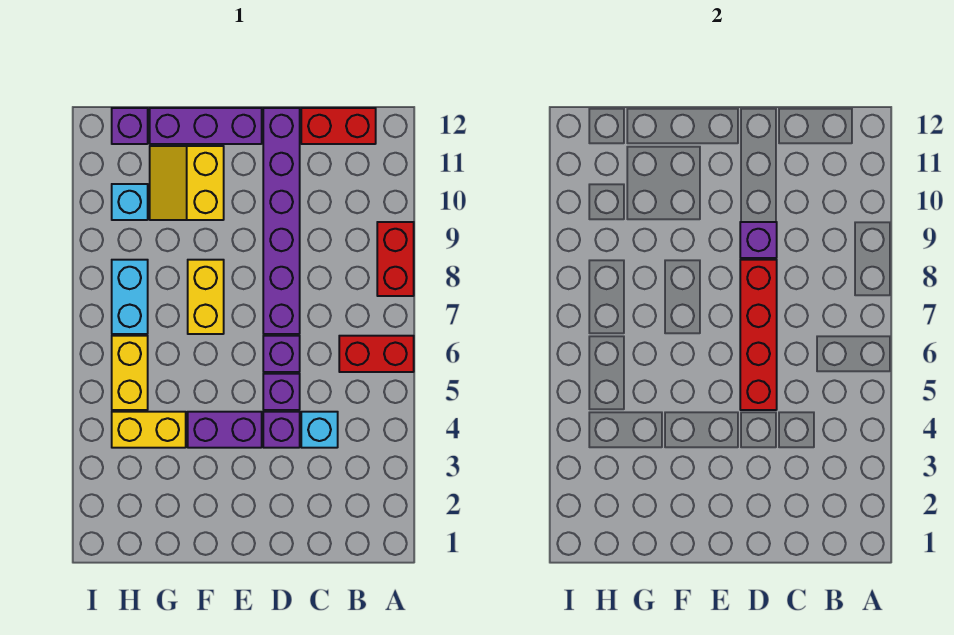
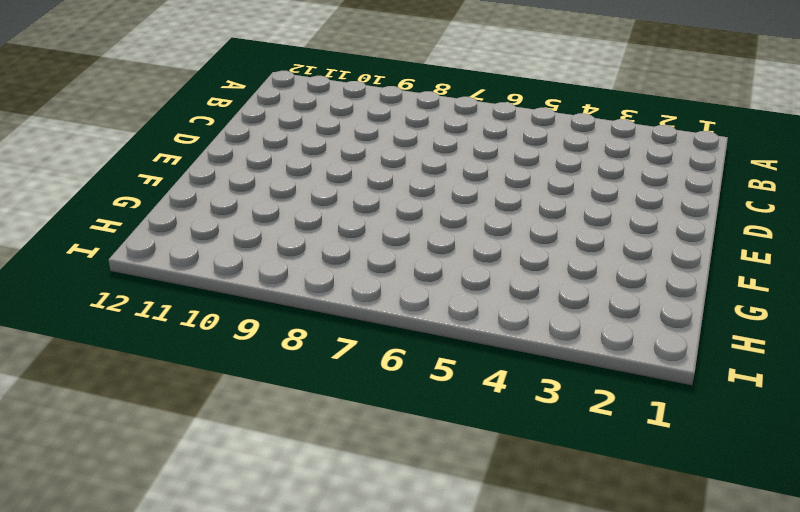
none -> red brick A6:B6 level 1
none -> red brick A8:A9 level 1
none -> red brick B12:C12 level 1

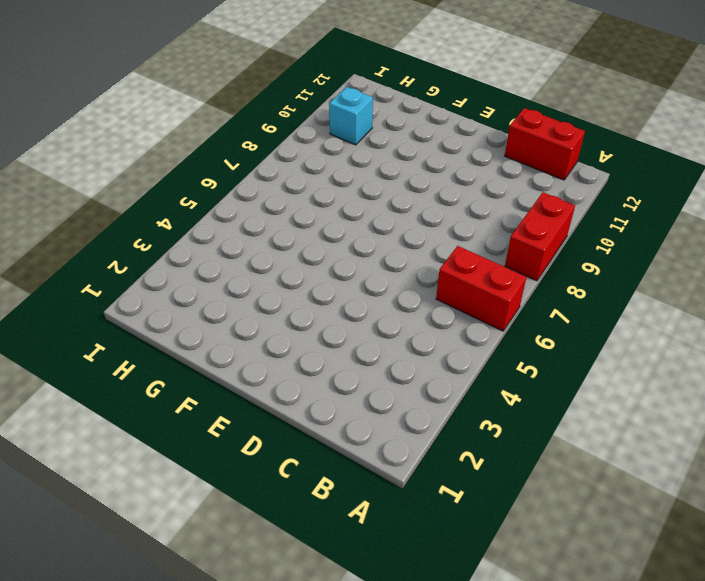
none -> cyan brick C4 level 1
none -> purple brick D4 level 1
none -> purple brick D5 level 1

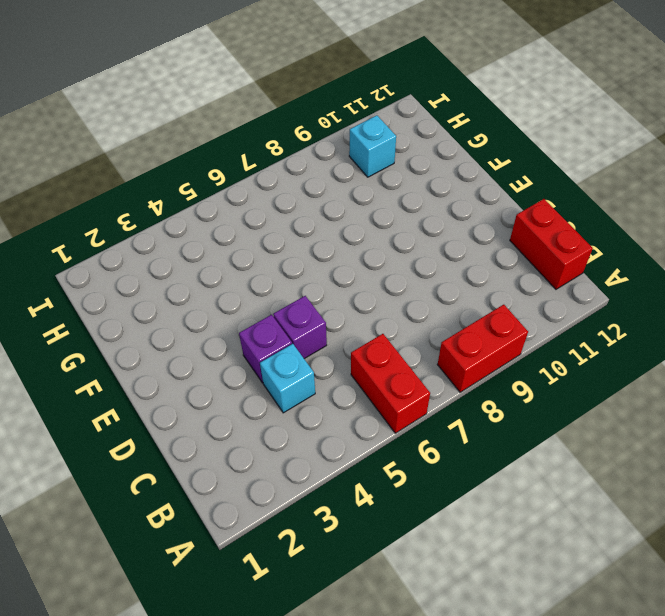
none -> purple brick D6 level 1
none -> purple brick D7:D12 level 1
none -> purple brick E4:F4 level 1

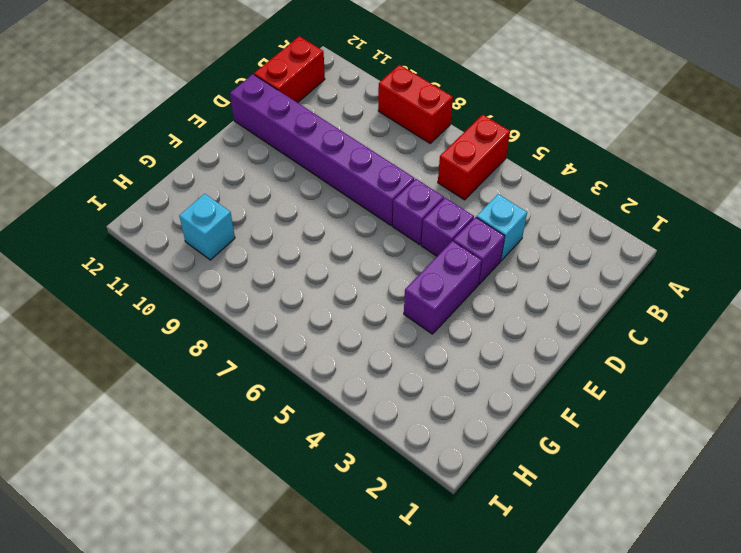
none -> purple brick E12:G12 level 1
none -> yellow brick F7:F8 level 1
none -> yellow slope F10:G11 level 1 top F

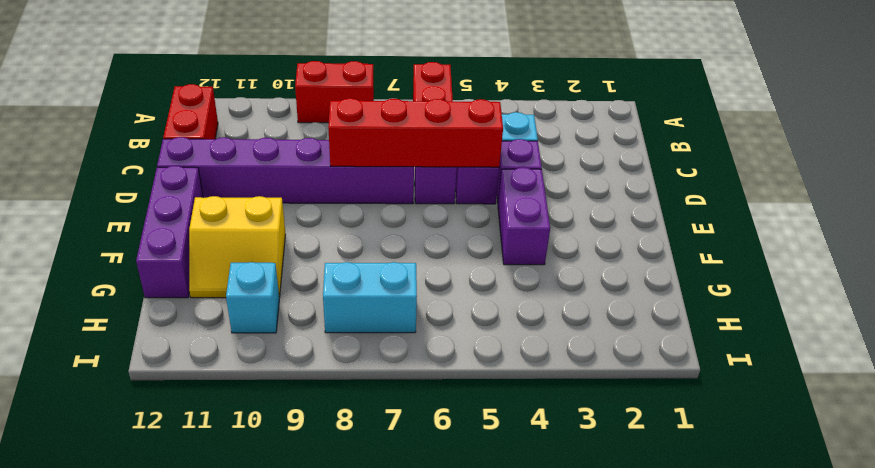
none -> yellow brick F7:F8 level 1
none -> yellow brick G4:H4 level 1
none -> yellow brick H5:H6 level 1

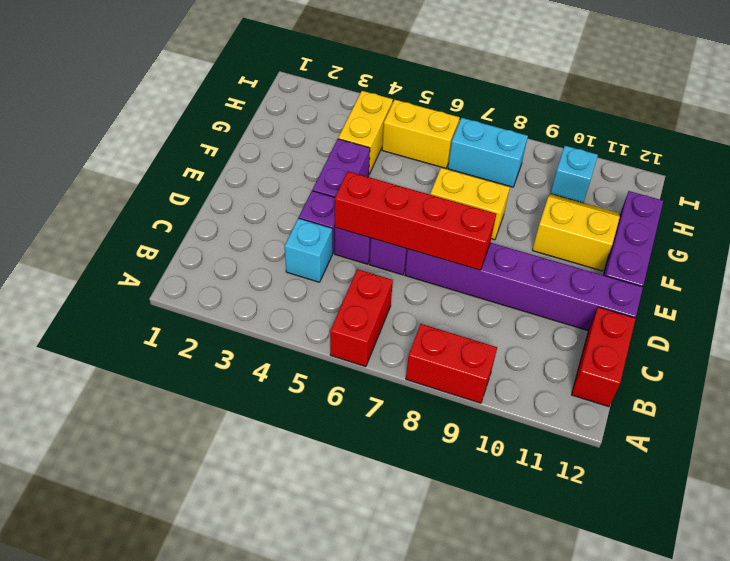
none -> purple brick H12 level 1
none -> purple brick D9 level 2

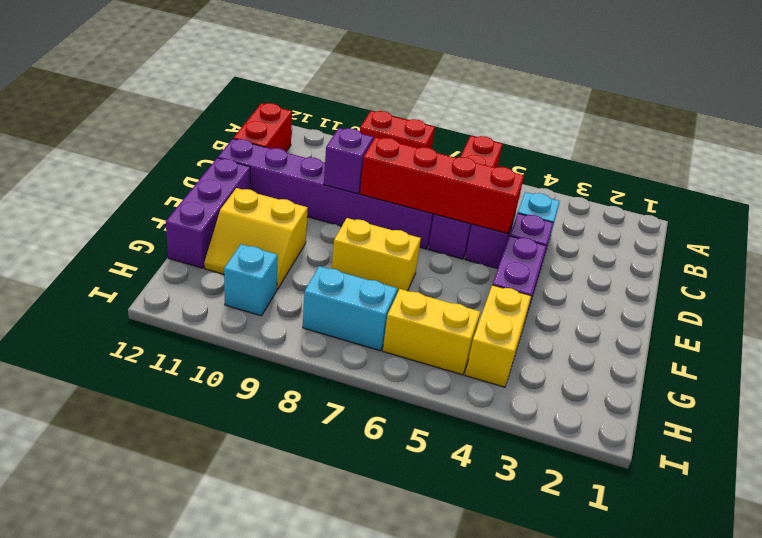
none -> purple brick H12 level 1

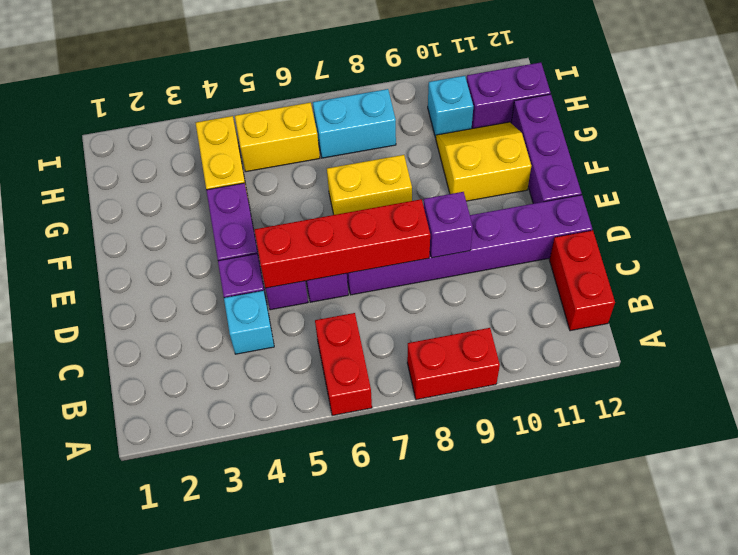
purple brick H11:H12 level 1 -> purple brick H12 level 1

